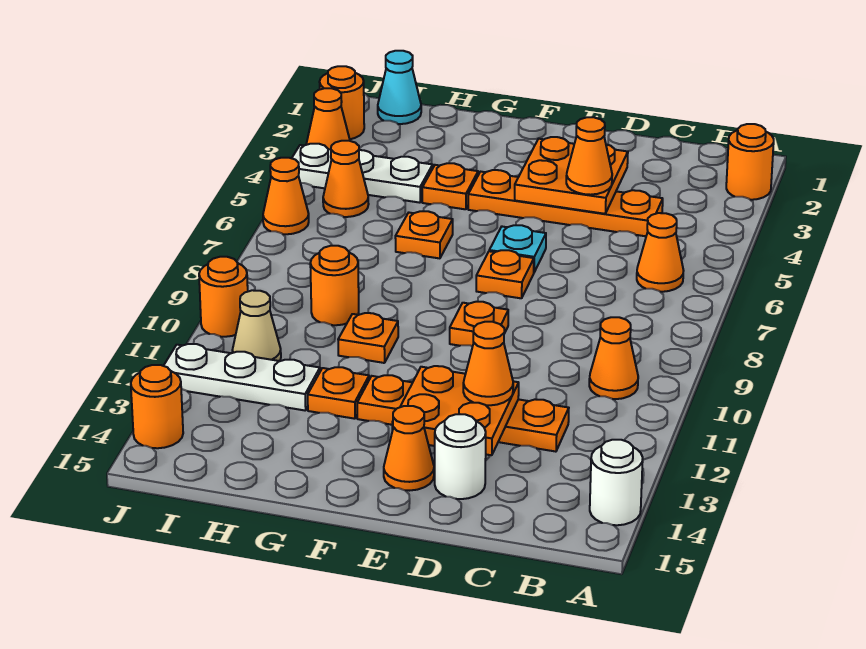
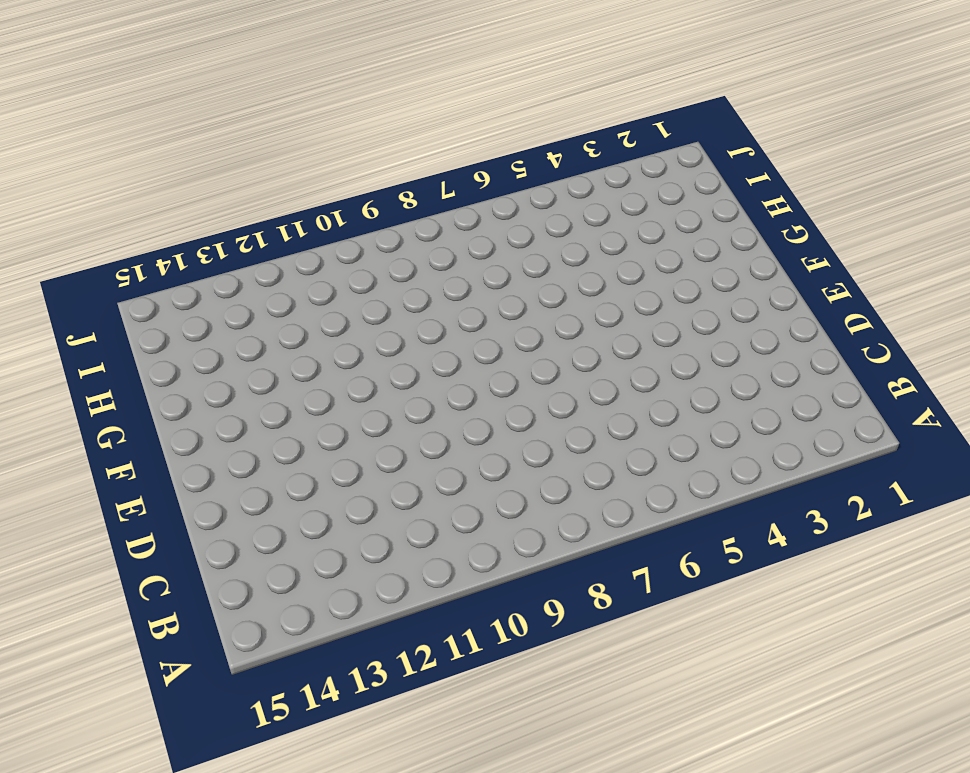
none -> orange round brick A2 level 1
none -> white round brick A14 level 1
none -> orange cone B6 level 1
none -> orange cone B10 level 1

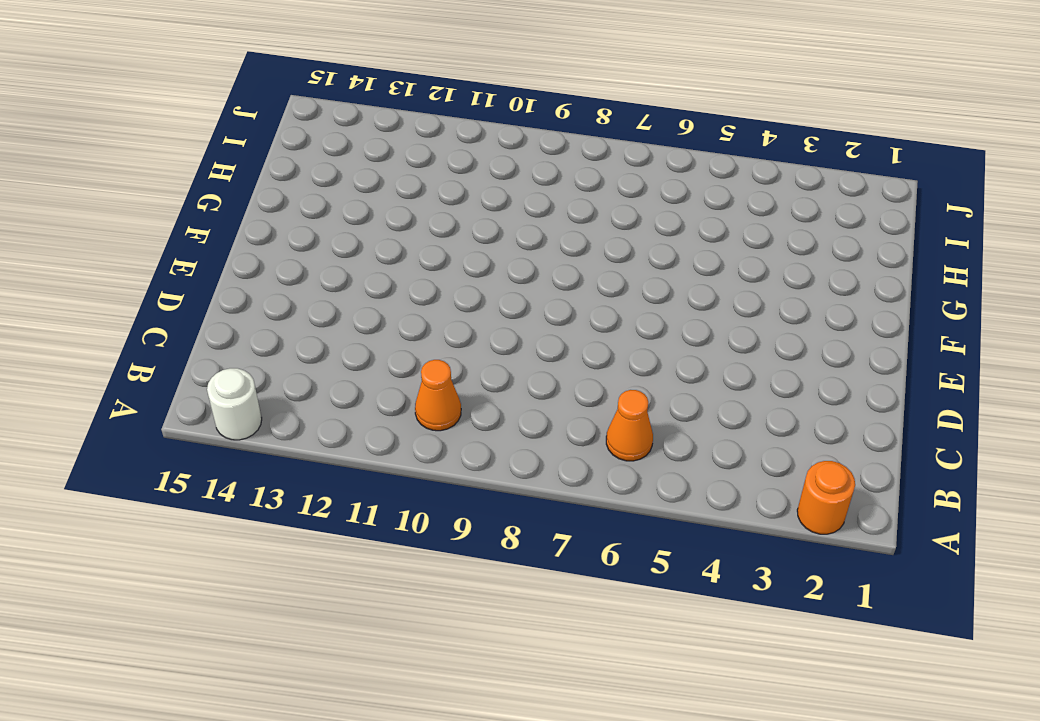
none -> orange plate C4:F4 level 1
none -> orange plate C12:F12 level 1
none -> white round brick D14 level 1
none -> cyan plate E6 level 1

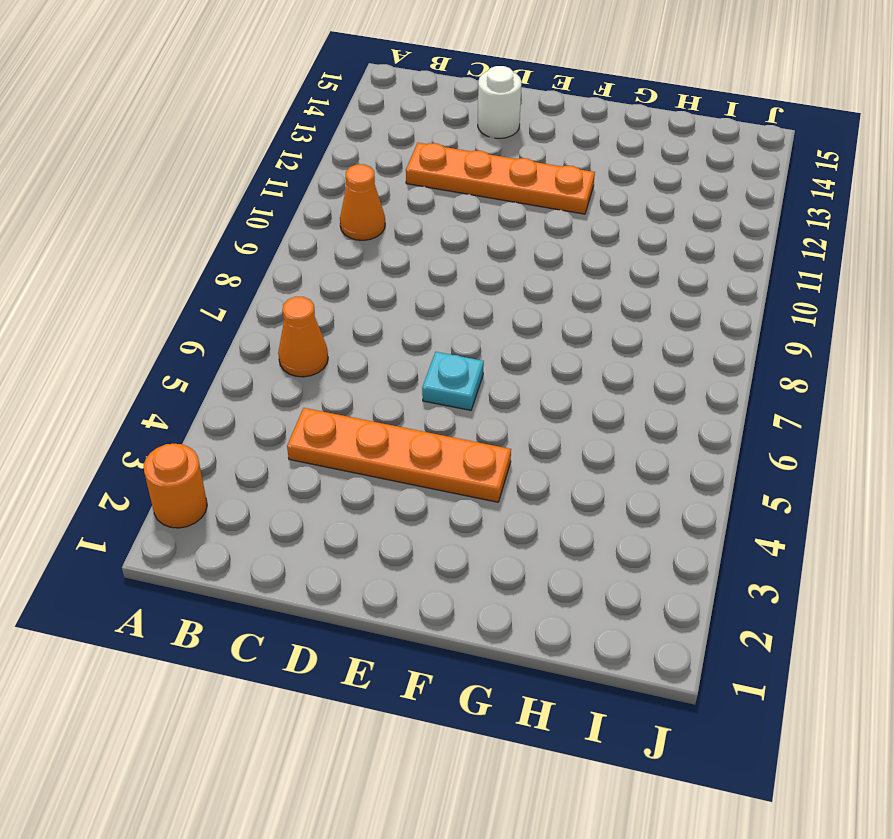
none -> white round brick A14 level 1
none -> orange plate E7 level 1
none -> orange plate E9 level 1
none -> orange cone E14 level 1

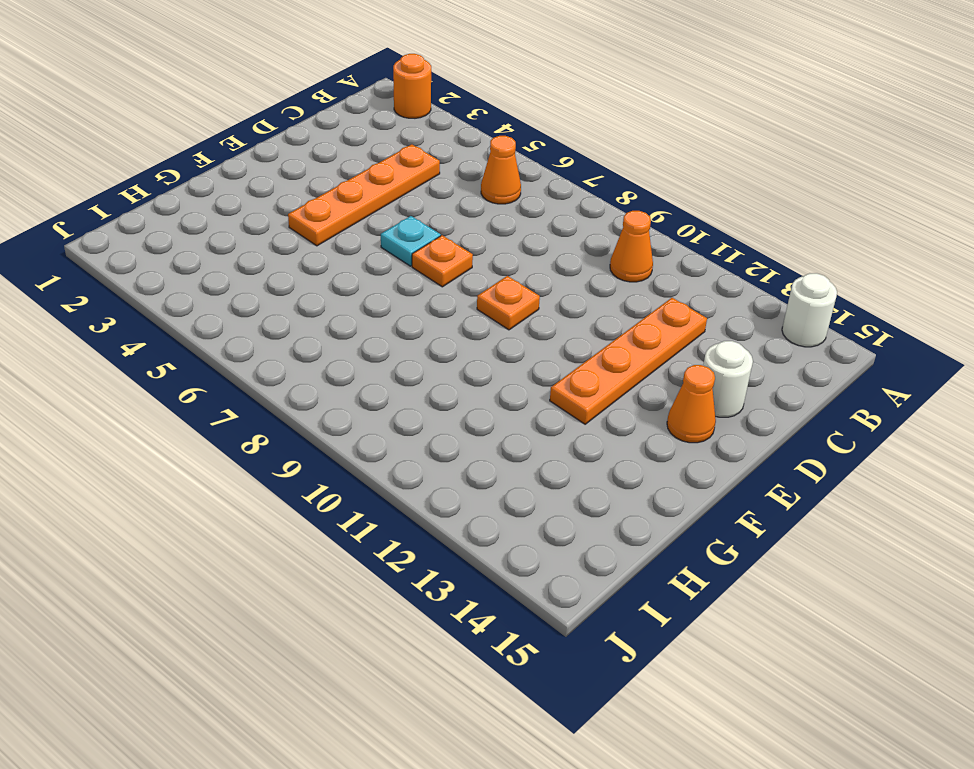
none -> orange plate G4 level 1
none -> orange plate G6 level 1
none -> orange plate G10 level 1
none -> orange plate G12 level 1

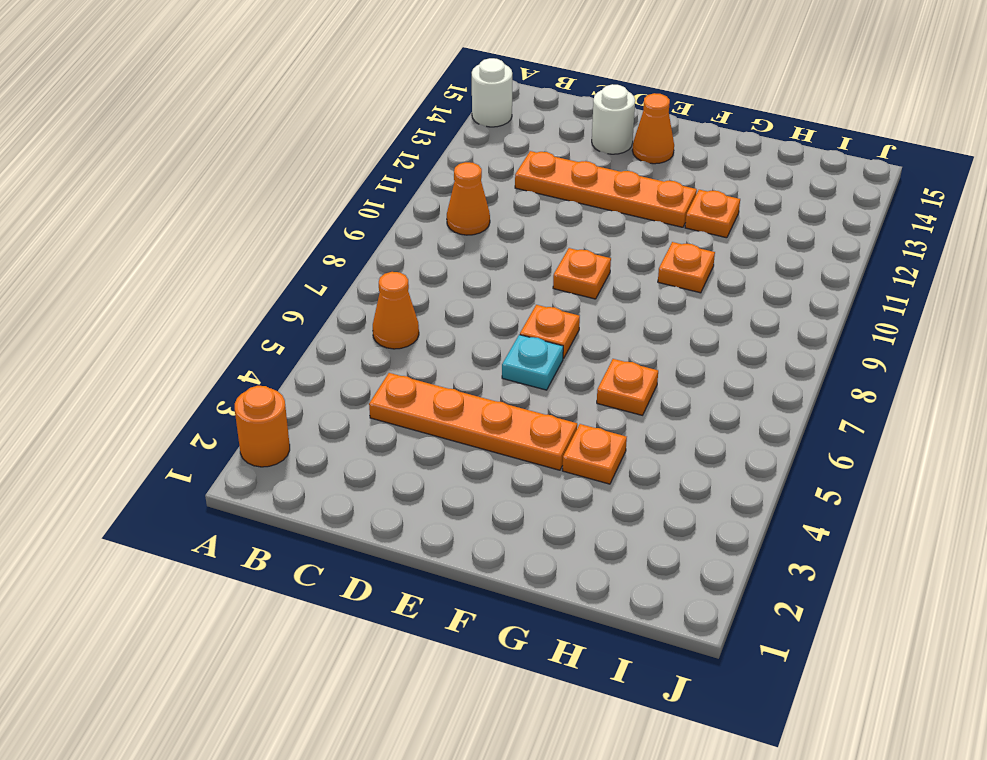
none -> white plate H4:J4 level 1
none -> orange round brick H9 level 1
none -> white plate H12:J12 level 1
none -> cyan cone I1 level 1

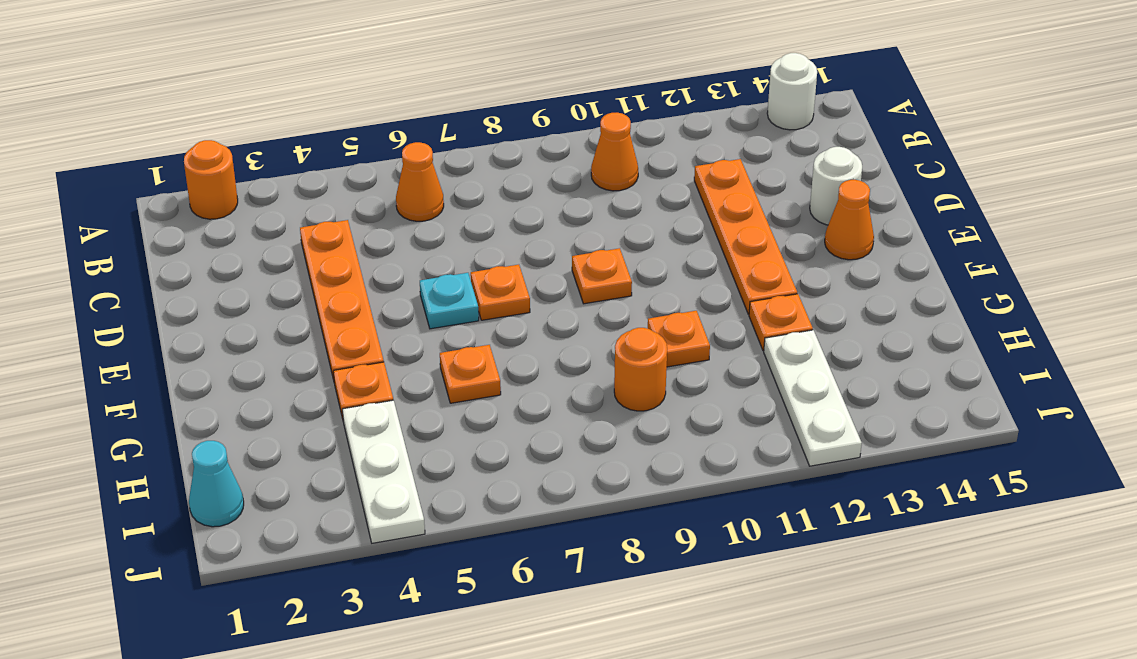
none -> orange cone I5 level 1
none -> tan cone I11 level 1
none -> orange round brick J2 level 1
none -> orange cone J3 level 1

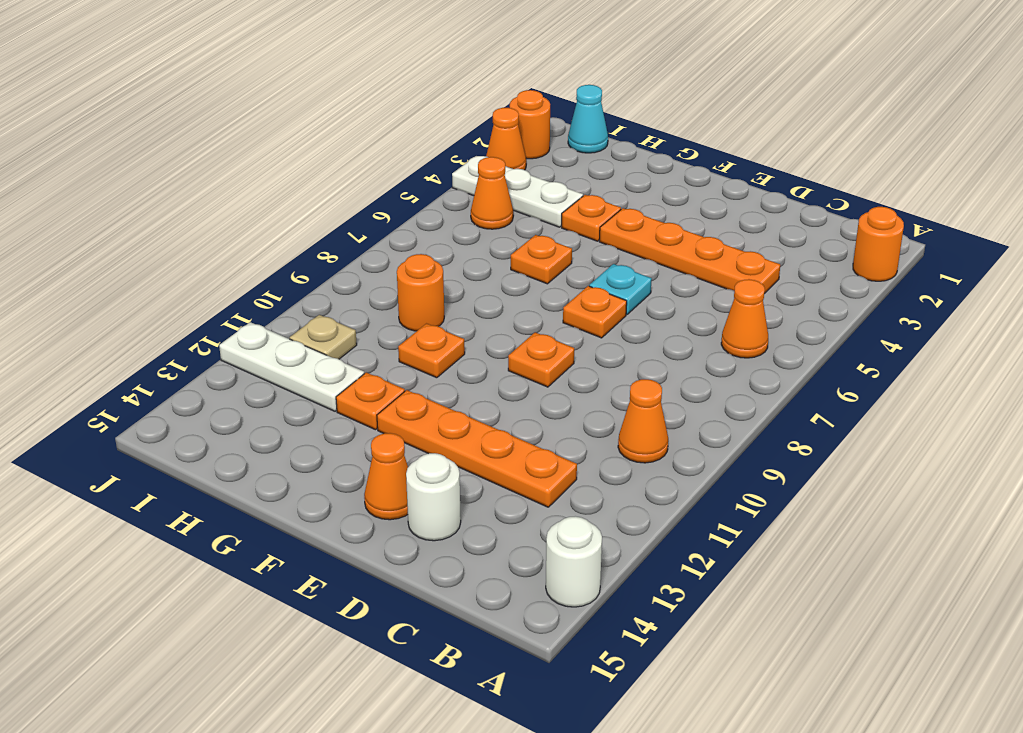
tan plate I11 level 1 -> tan cone I11 level 1
none -> orange cone J6 level 1
none -> orange round brick J10 level 1
none -> orange round brick J14 level 1
none -> orange plate D3:E4 level 2

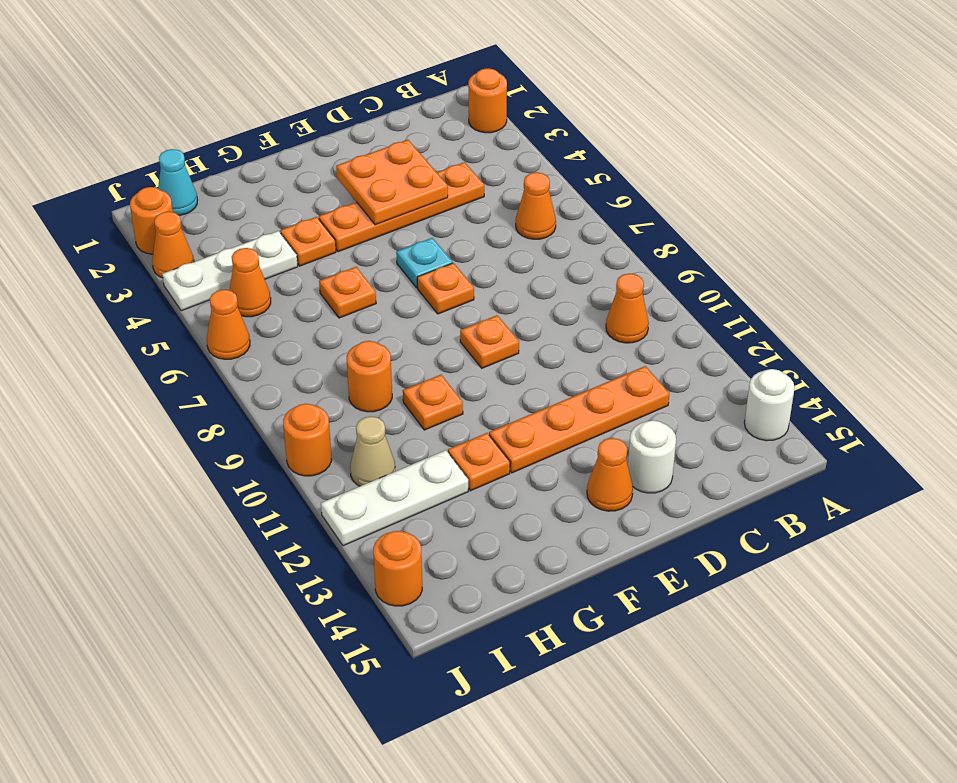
none -> orange plate D12:E13 level 2
none -> orange cone D4 level 3
none -> orange cone D12 level 3

